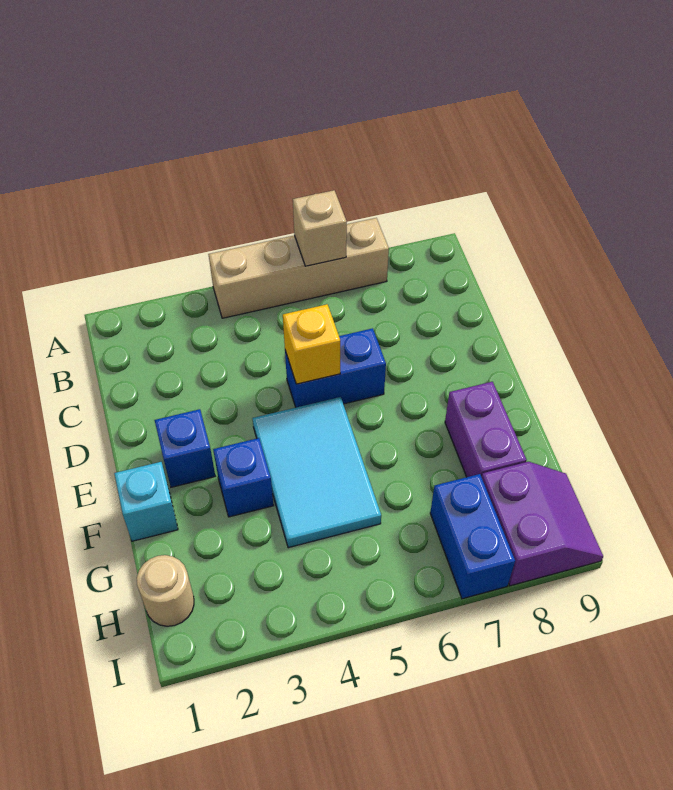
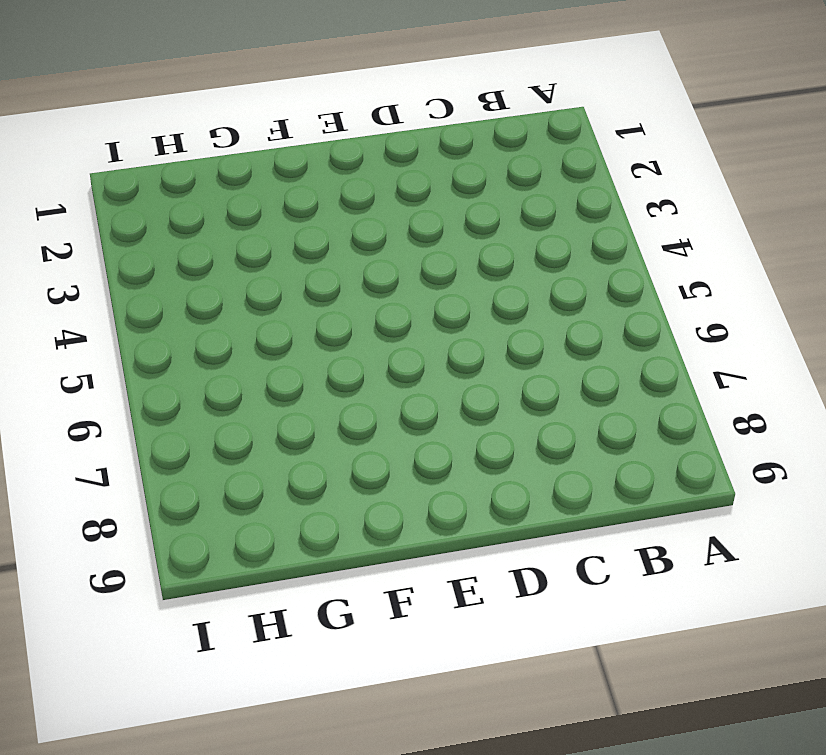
none -> tan brick A4:A7 level 1
none -> blue brick D5:D6 level 1
none -> blue brick E2 level 1

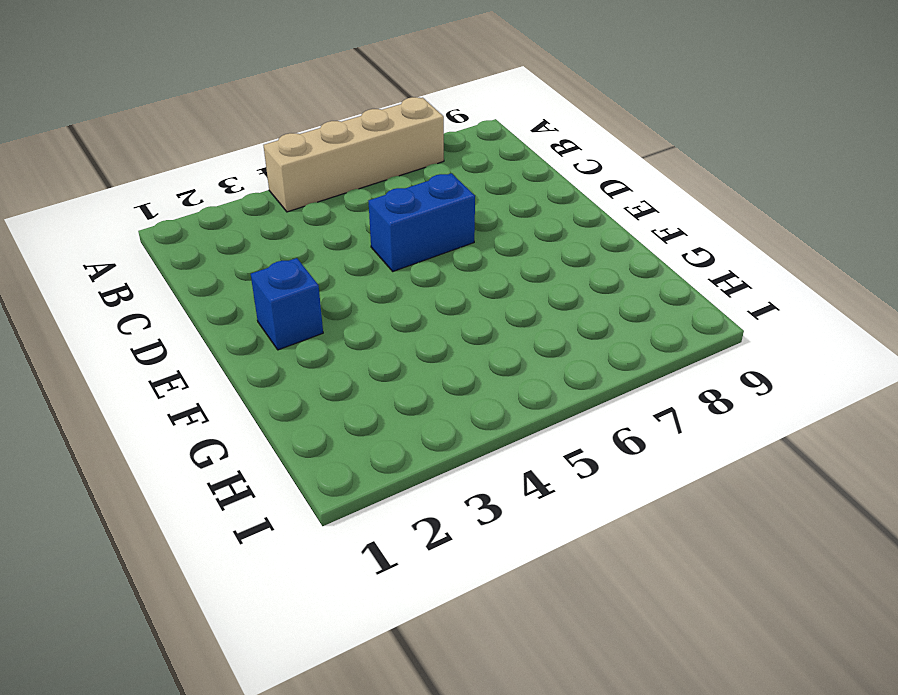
none -> cyan tile E4:G5 level 1
none -> cyan brick F1 level 1
none -> blue brick F3 level 1

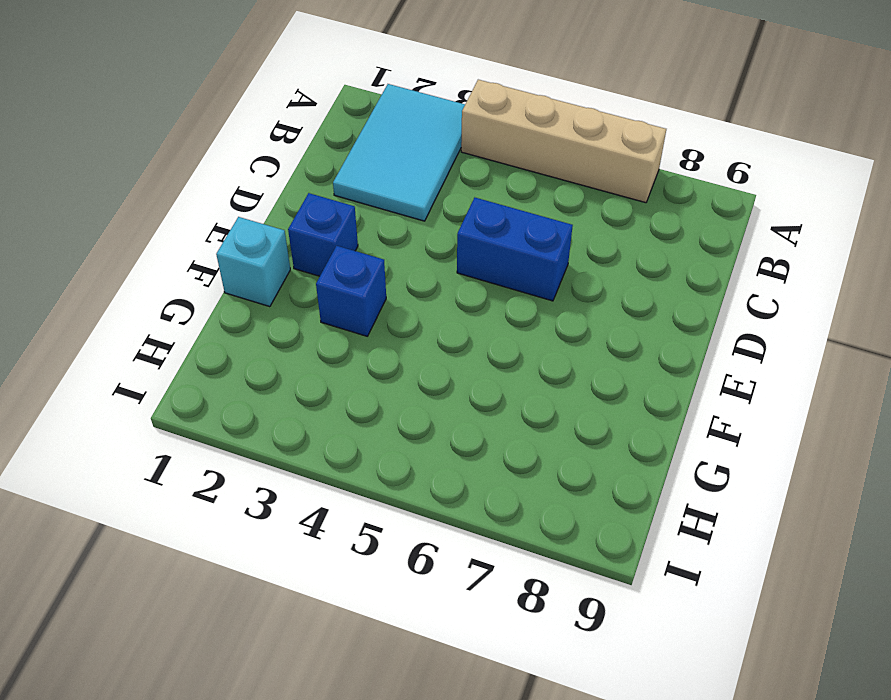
cyan tile A2:C3 level 1 -> cyan tile E4:G5 level 1
none -> purple brick F8:G8 level 1
none -> tan round brick H1 level 1
none -> blue brick H7:I7 level 1

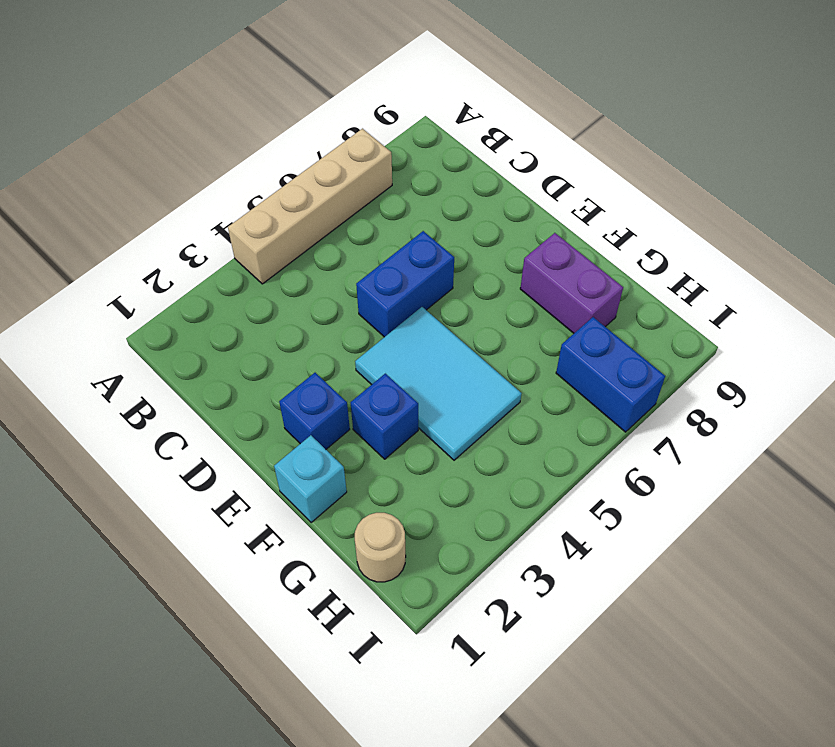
none -> purple slope H8:I9 level 1 top 8
none -> tan brick A6 level 2
none -> yellow brick D5 level 2

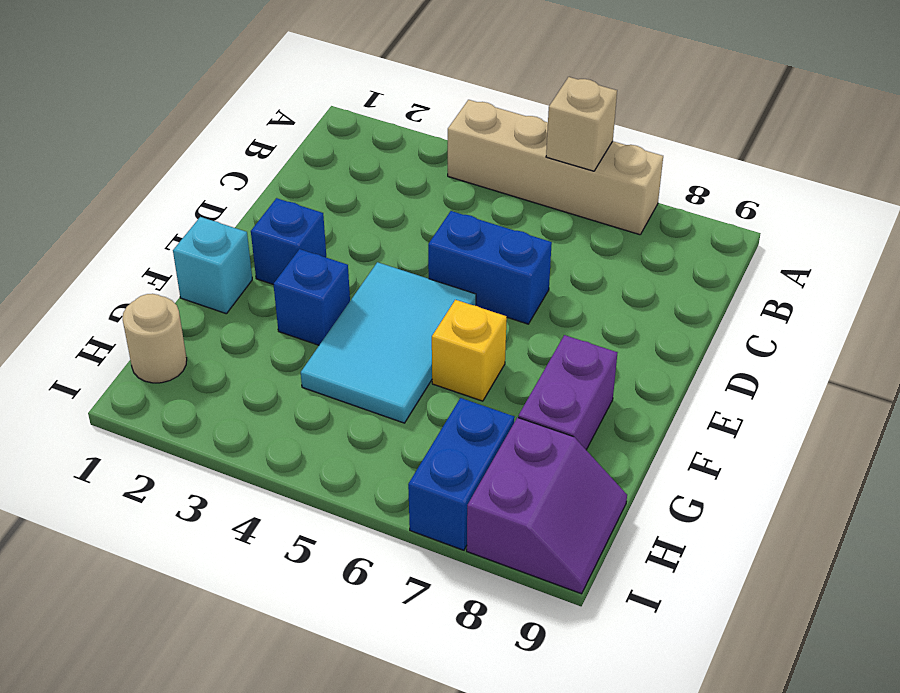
yellow brick F6 level 1 -> yellow brick D5 level 2

